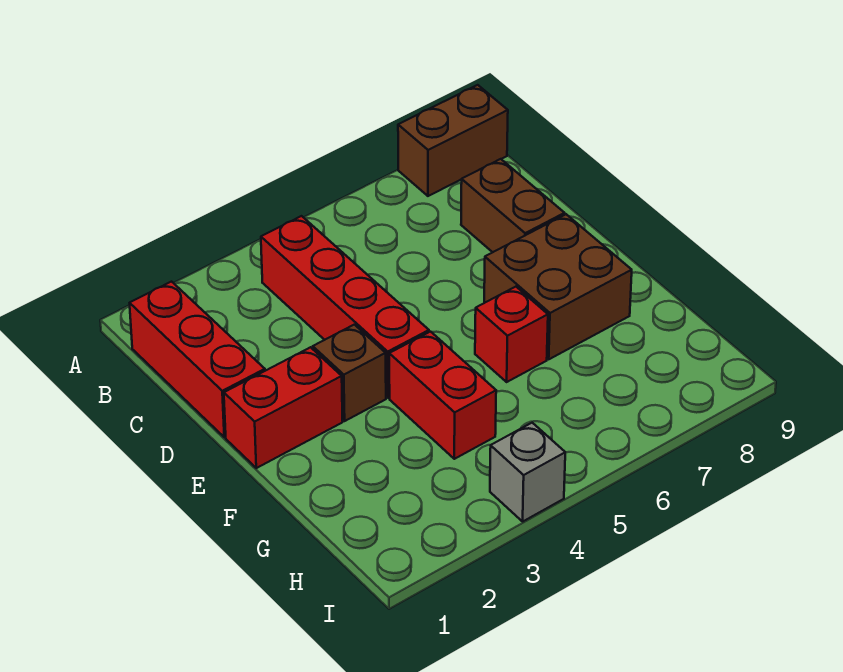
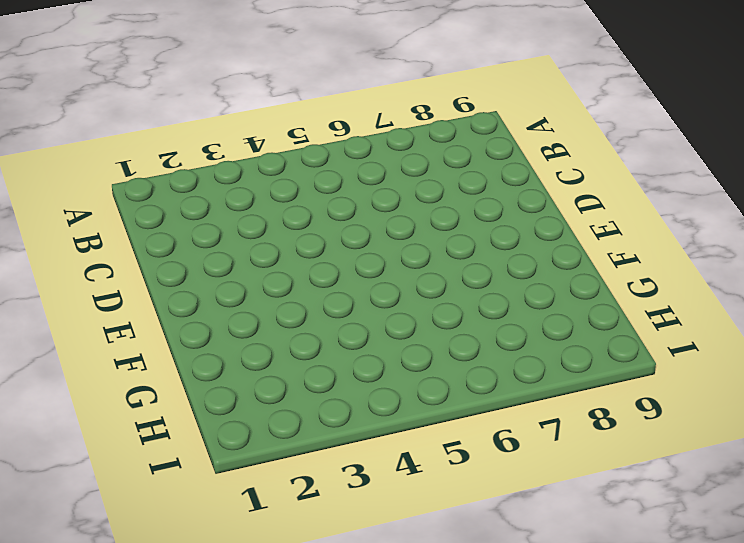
none -> brown brick A8:A9 level 1
none -> red brick B1:D1 level 1

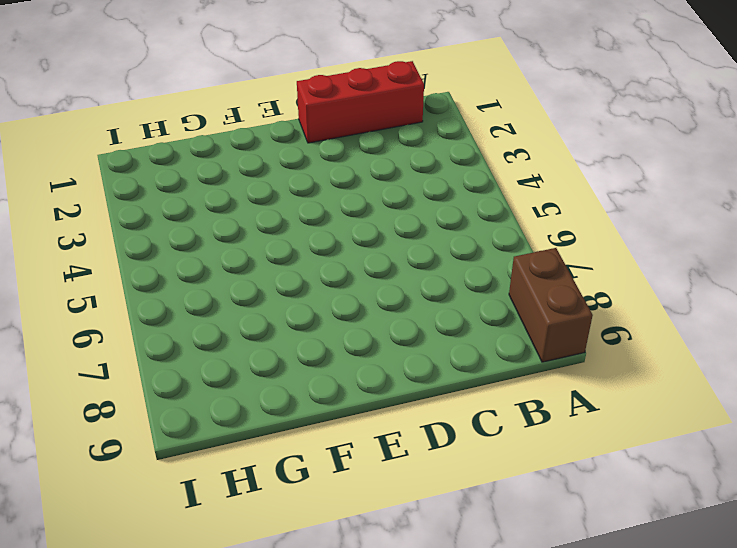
none -> red brick B4:E4 level 1
none -> brown brick C8:D8 level 1

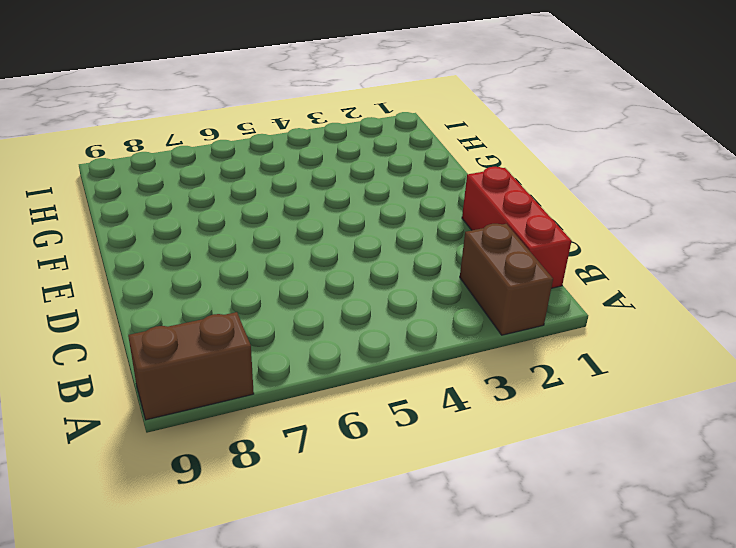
brown brick A2:B2 level 1 -> brown brick C8:D8 level 1
none -> red brick B4:E4 level 1
none -> red brick E1:E2 level 1

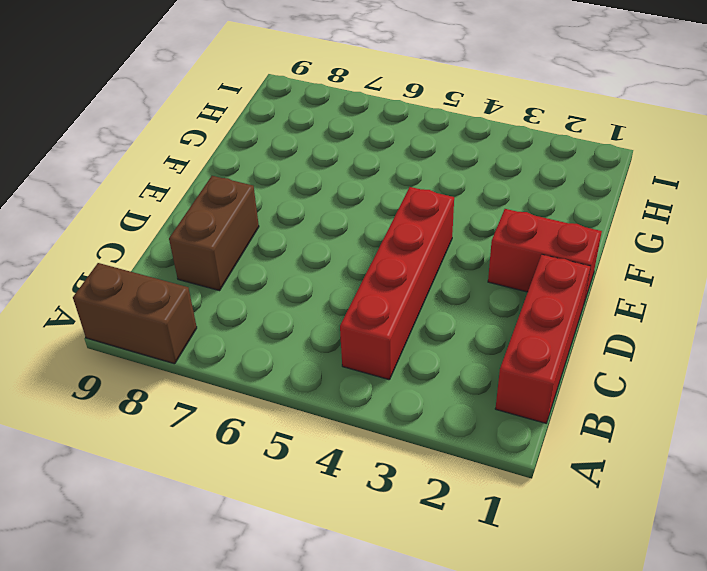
none -> brown brick E3 level 1
none -> brown brick E7:F8 level 1

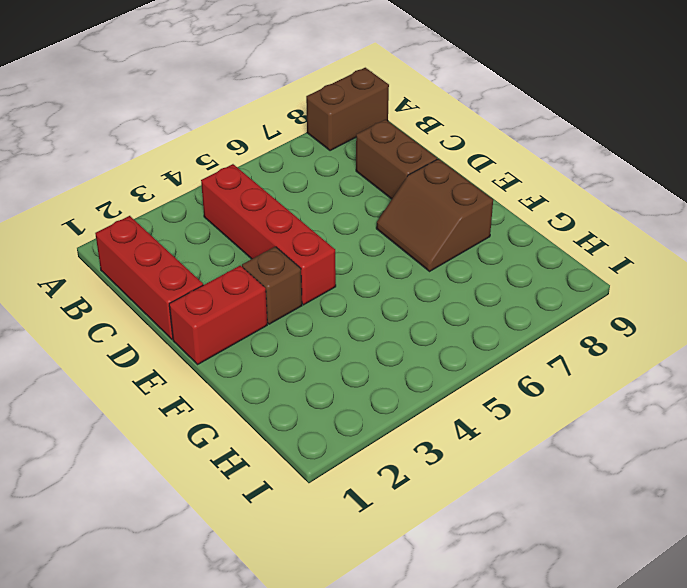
brown slope E7:F8 level 1 top 8 -> brown brick E7:F8 level 1
none -> red brick F4:G4 level 1
none -> red brick F6 level 1

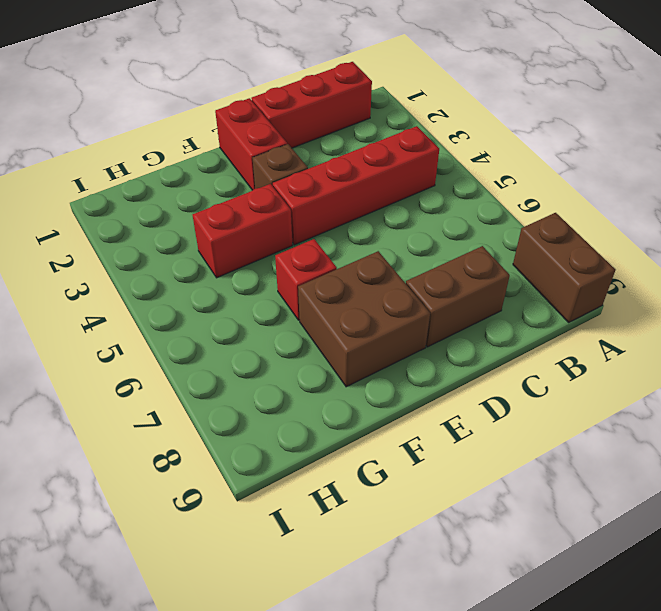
none -> grey brick I4 level 1

